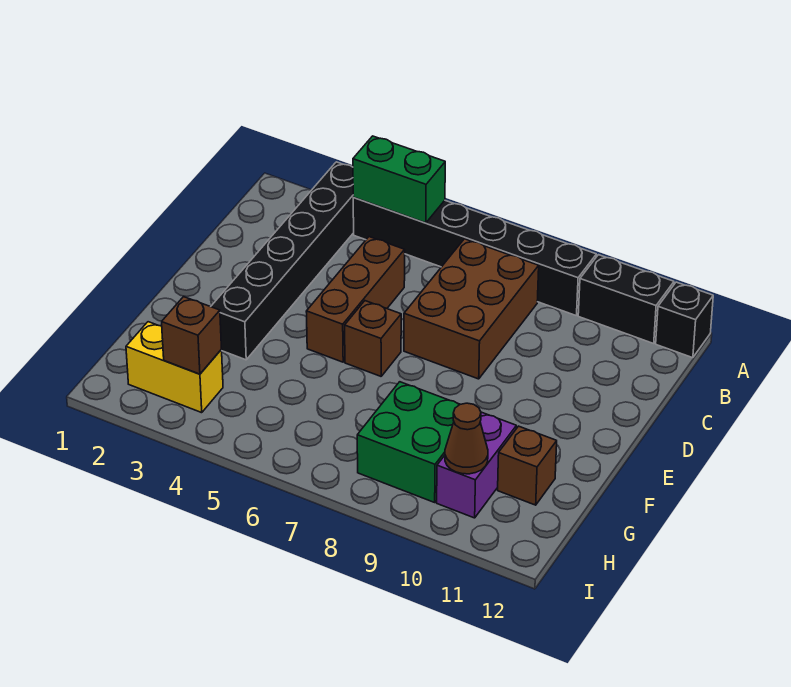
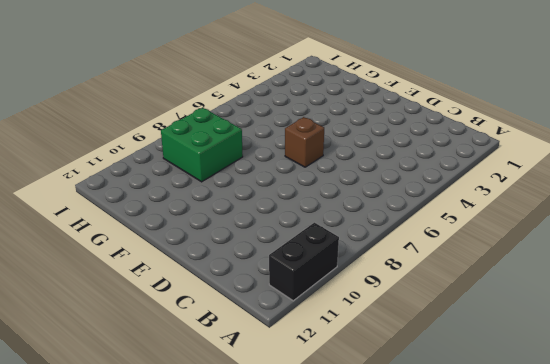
none -> black brick A3:F3 level 1
none -> black brick A4:A9 level 1
none -> black brick A12 level 1

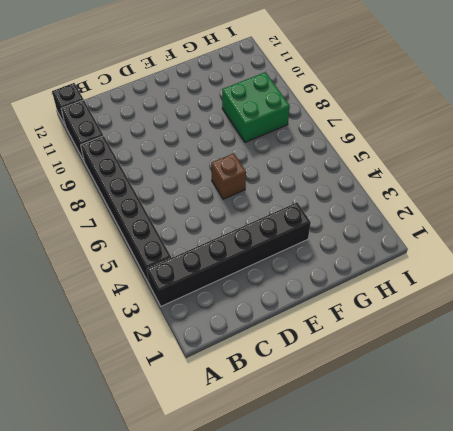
none -> brown brick B7:D8 level 1
none -> brown brick C5:E5 level 1
none -> purple brick G10:H10 level 1

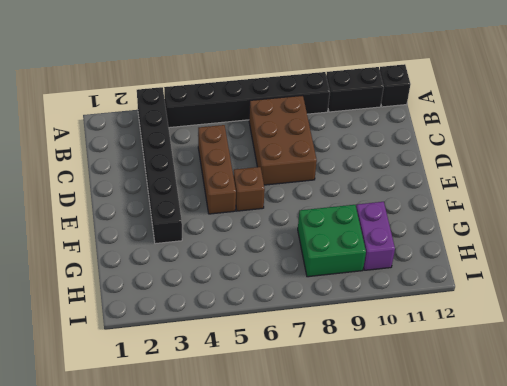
none -> brown brick G11 level 1
none -> yellow brick H2:H3 level 1
none -> green brick A4:A5 level 2

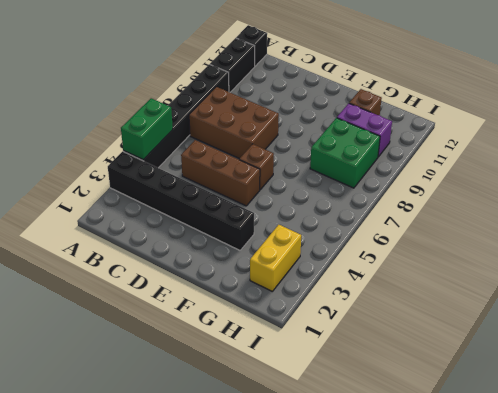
none -> brown brick H3 level 2
none -> brown cone H10 level 2

